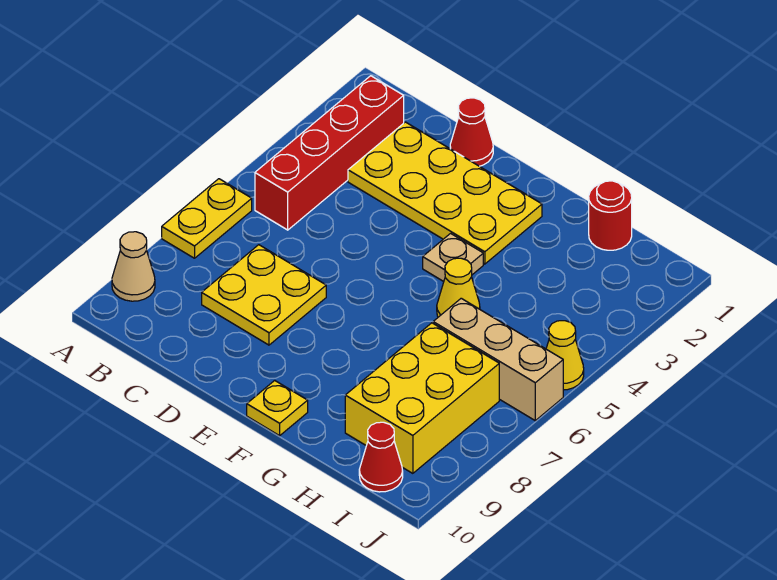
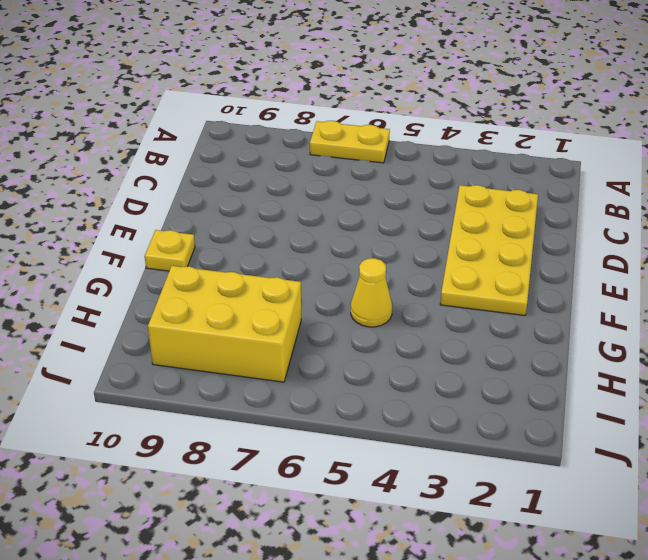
none -> tan cone A9 level 1
none -> red brick B2:B5 level 1
none -> yellow plate C7:D8 level 1

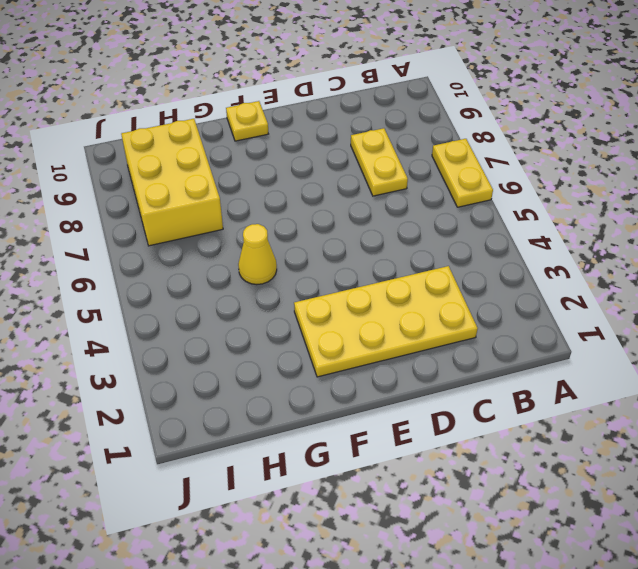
yellow plate C7:C8 level 1 -> yellow plate C7:D8 level 1
none -> tan cone A9 level 1
none -> red brick B2:B5 level 1
none -> red cone D1 level 1

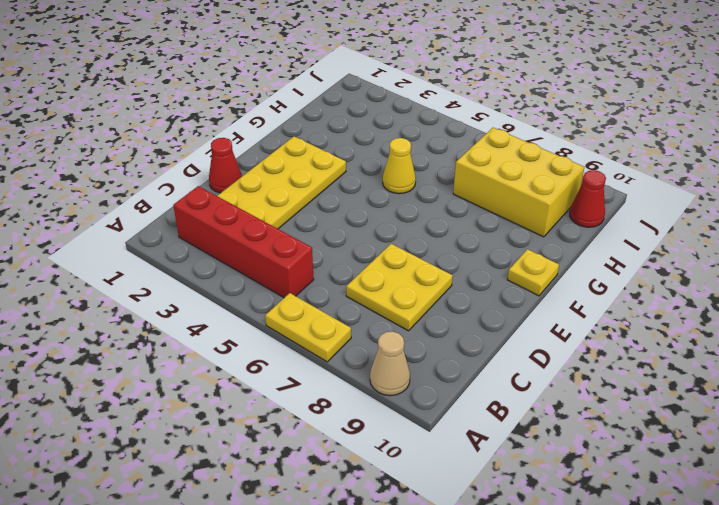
none -> tan plate F4 level 1
none -> red round brick H1 level 1
none -> tan brick H6:J6 level 1

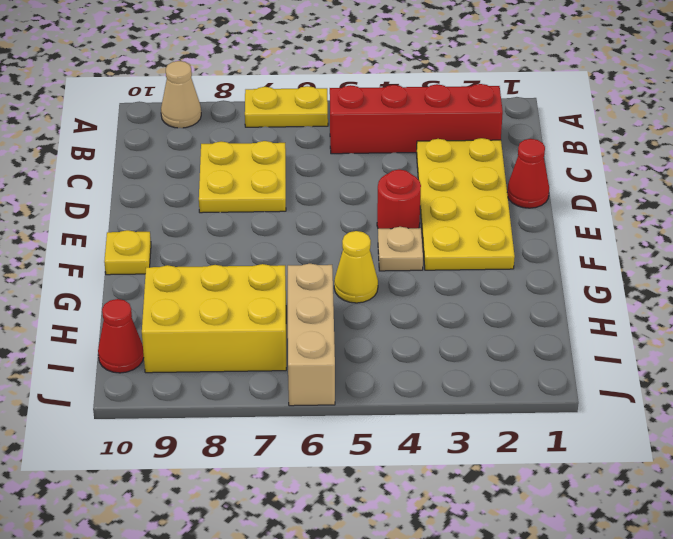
red round brick E4 level 1 -> red round brick H1 level 1
none -> yellow cone J5 level 1

